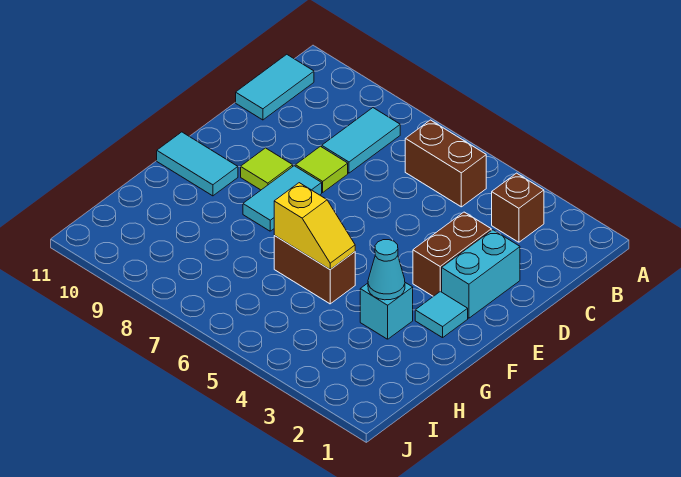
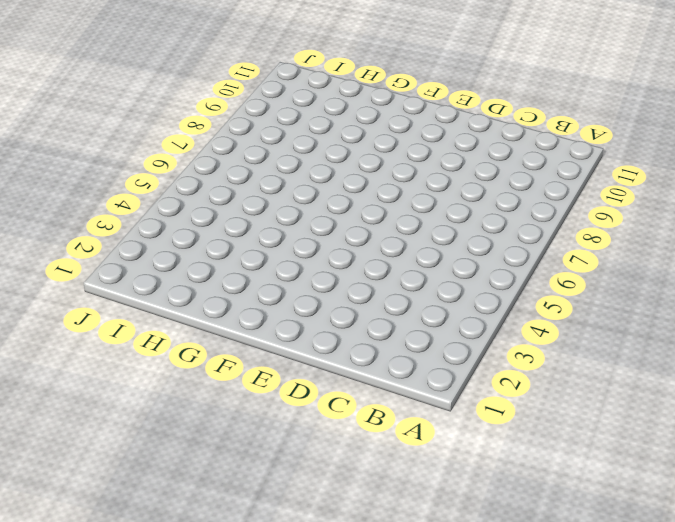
none -> brown brick B3 level 1
none -> brown brick B5:B6 level 1
none -> cyan tile B8:C8 level 1

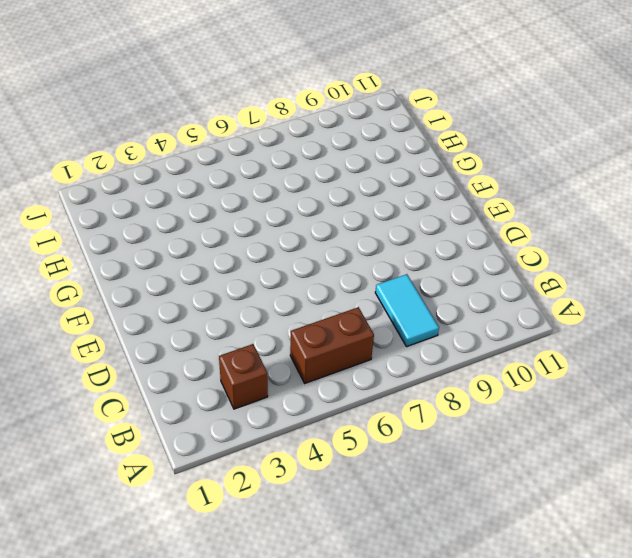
none -> cyan tile B11:C11 level 1
none -> cyan brick D2:E2 level 1
none -> brown brick D3:E3 level 1

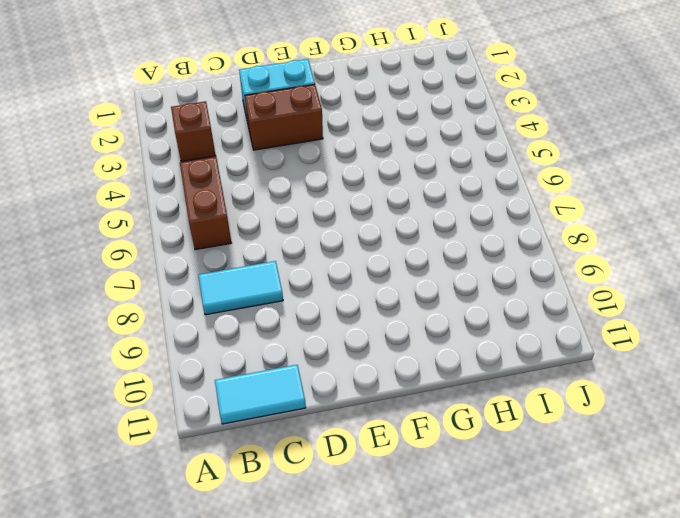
none -> lime tile D8 level 1
none -> cyan tile E8:F8 level 1
none -> lime tile E9 level 1

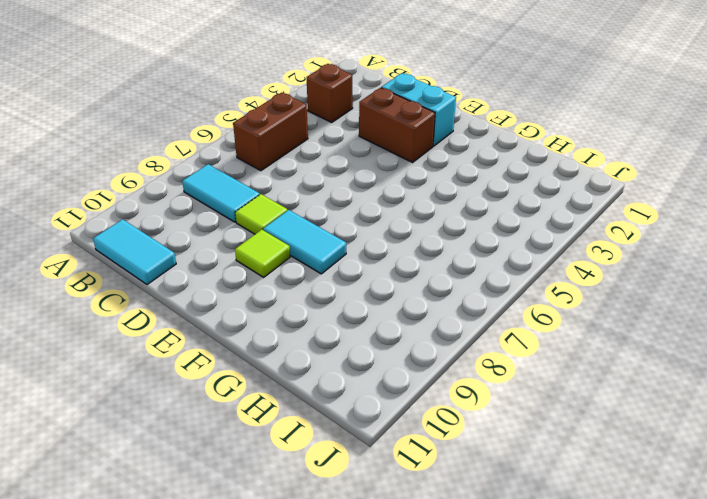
none -> cyan tile F2 level 1
none -> cyan tile F10:F11 level 1
none -> cyan brick G3 level 1

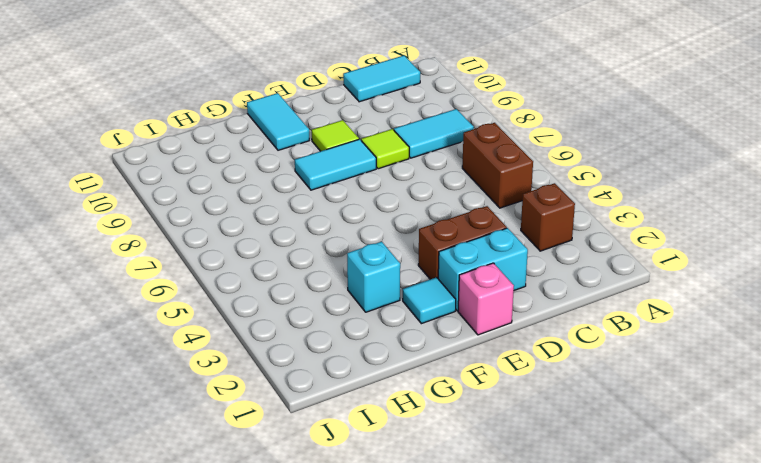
pink brick E1 level 1 -> none
none -> brown brick G5:G6 level 1
none -> cyan cone G3 level 2
none -> yellow slope G5:G6 level 2 top 6

